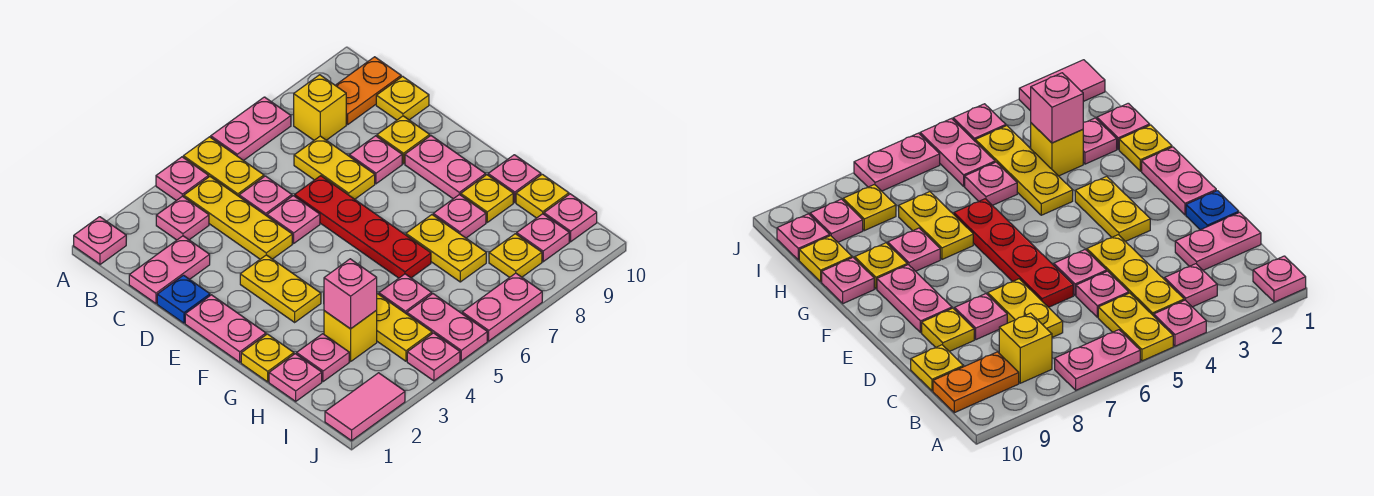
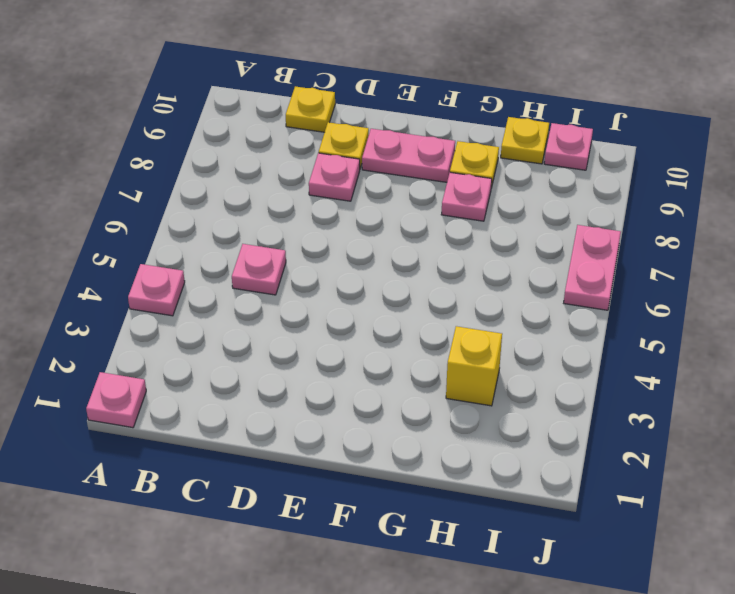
none -> yellow plate A5:B5 level 1
none -> pink plate A6:A7 level 1
none -> pink plate B3 level 1
none -> yellow plate B4:D4 level 1

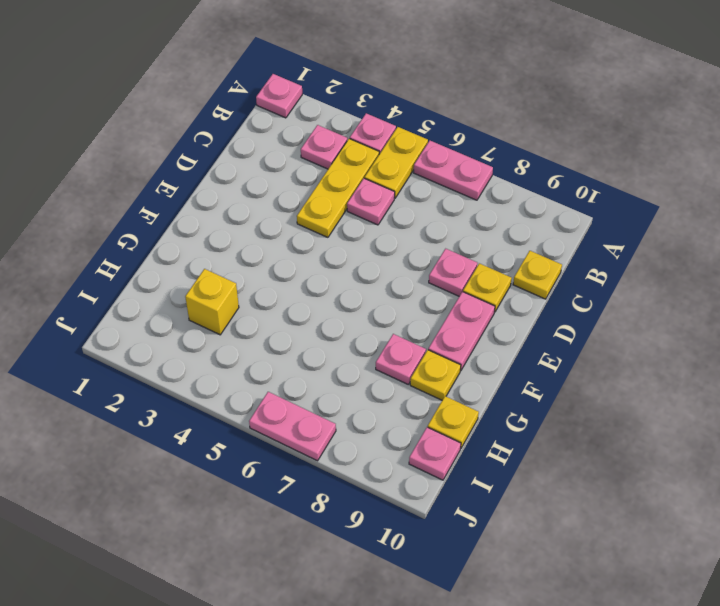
none -> yellow brick B8 level 1
none -> orange plate B9:B10 level 1
none -> pink plate C1:C2 level 1
none -> yellow plate C7:D7 level 1

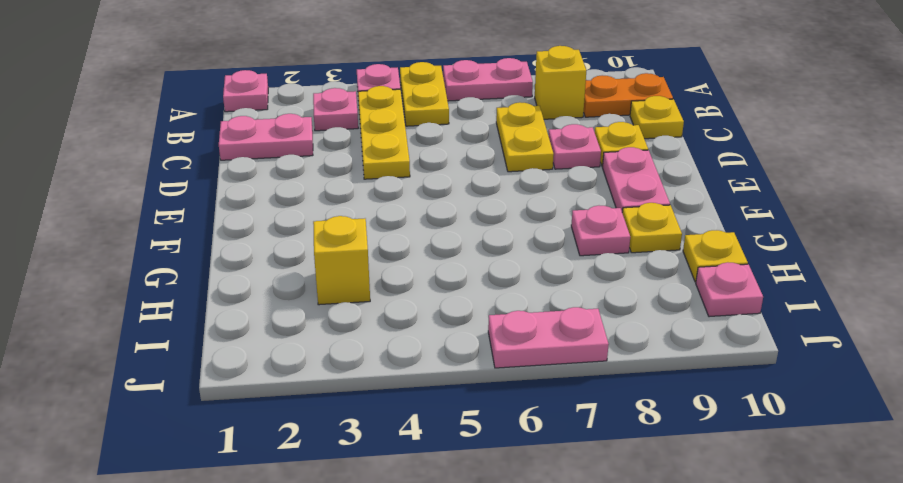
none -> pink plate C5 level 1
none -> blue plate D1 level 1
none -> pink plate D5 level 1
none -> red plate D6:G6 level 1

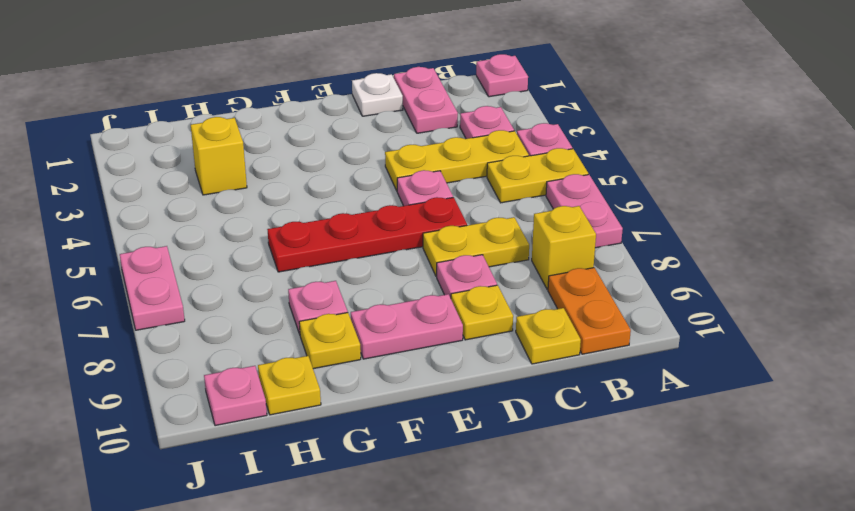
white plate D1 level 1 -> blue plate D1 level 1
none -> pink plate C5 level 1
none -> pink plate E1:F1 level 1
none -> yellow plate E3:F3 level 1
none -> yellow plate G1 level 1

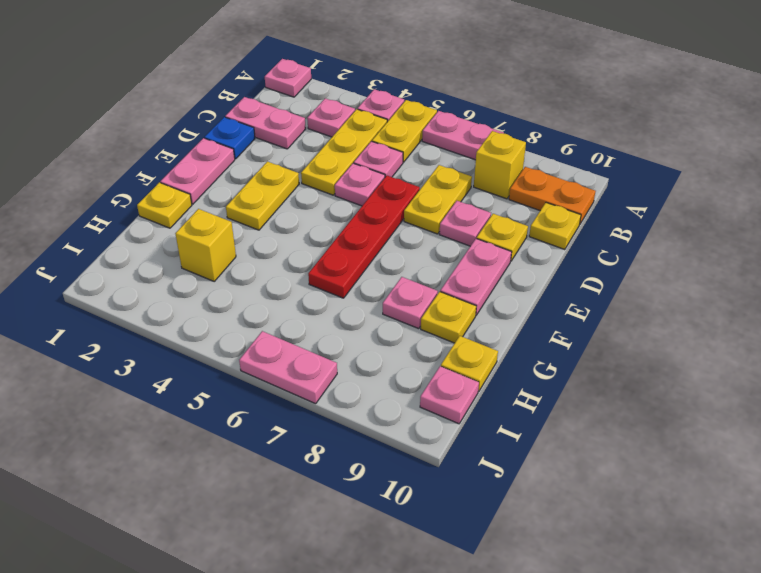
none -> yellow plate G4:I4 level 1
none -> yellow plate G7:H7 level 1
none -> pink plate G10 level 1
none -> pink plate H1 level 1

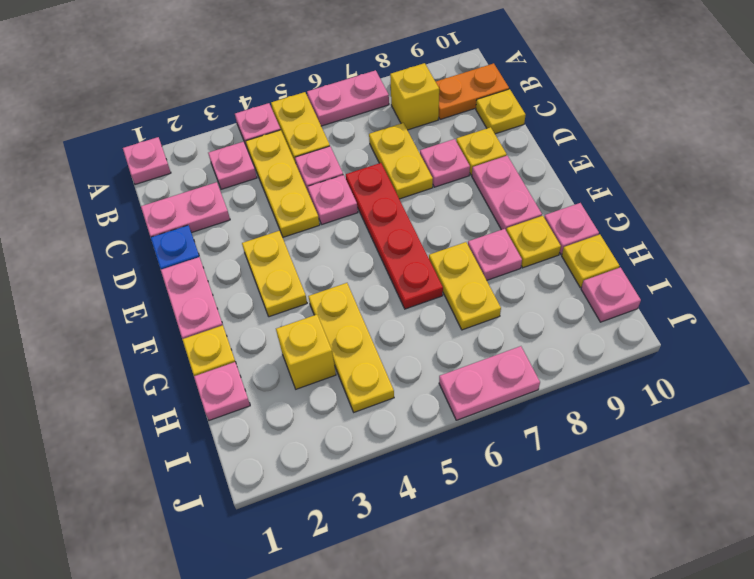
none -> pink plate H2 level 1
none -> pink plate H5 level 1
none -> pink plate I5:J5 level 1
none -> yellow plate I8 level 1

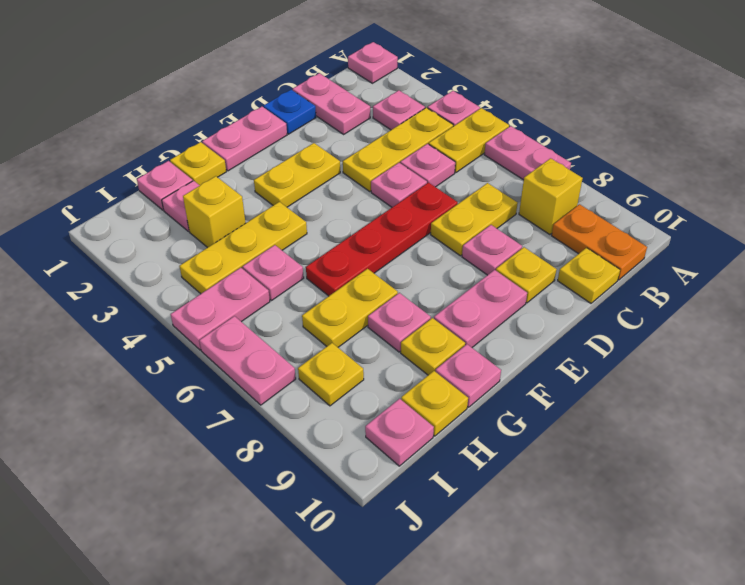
none -> pink plate I9 level 1
none -> pink tile J1:J2 level 1
none -> pink plate J4 level 1
none -> pink brick H3 level 2

